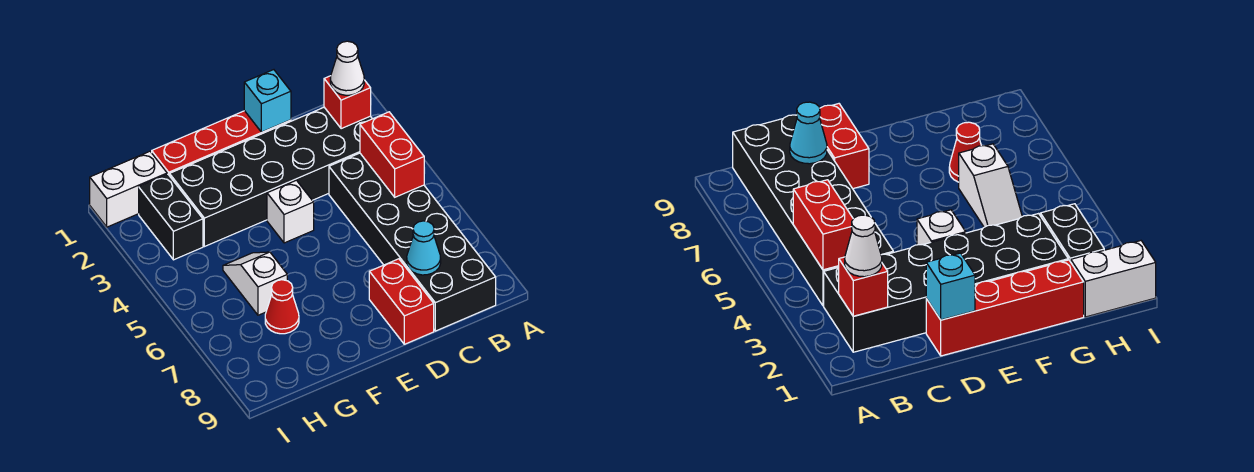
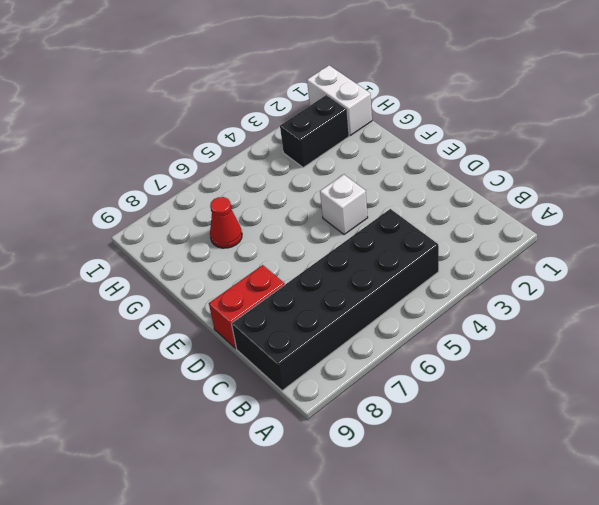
none -> black brick B2:G3 level 1
none -> red brick D1:G1 level 1
none -> white slope G5:G6 level 1 top 6

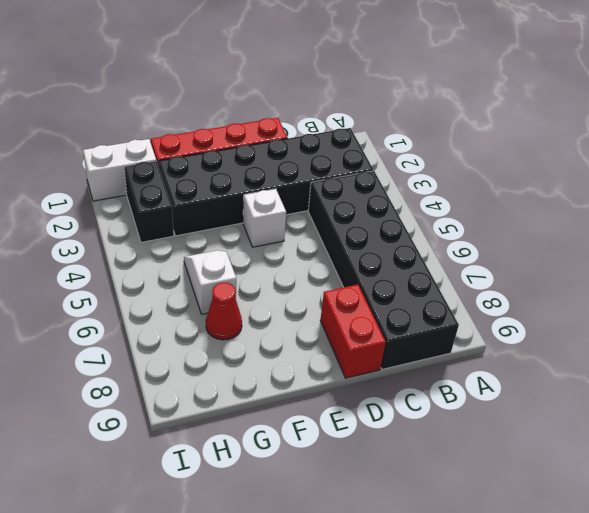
none -> red brick B2 level 2
none -> red brick B4:B5 level 2
none -> cyan cone C8 level 2

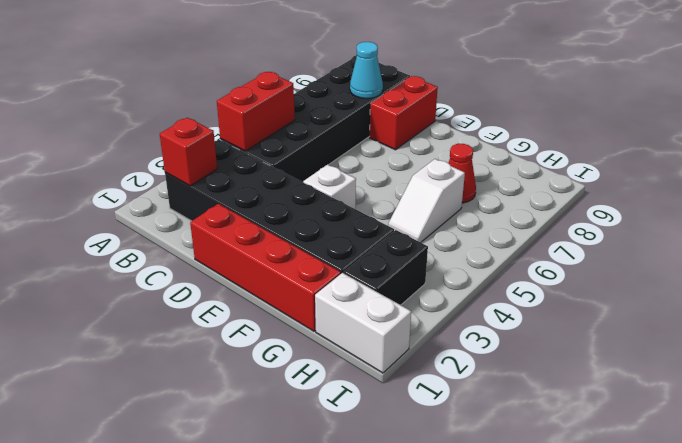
none -> cyan brick D1 level 2
none -> white cone B2 level 3

